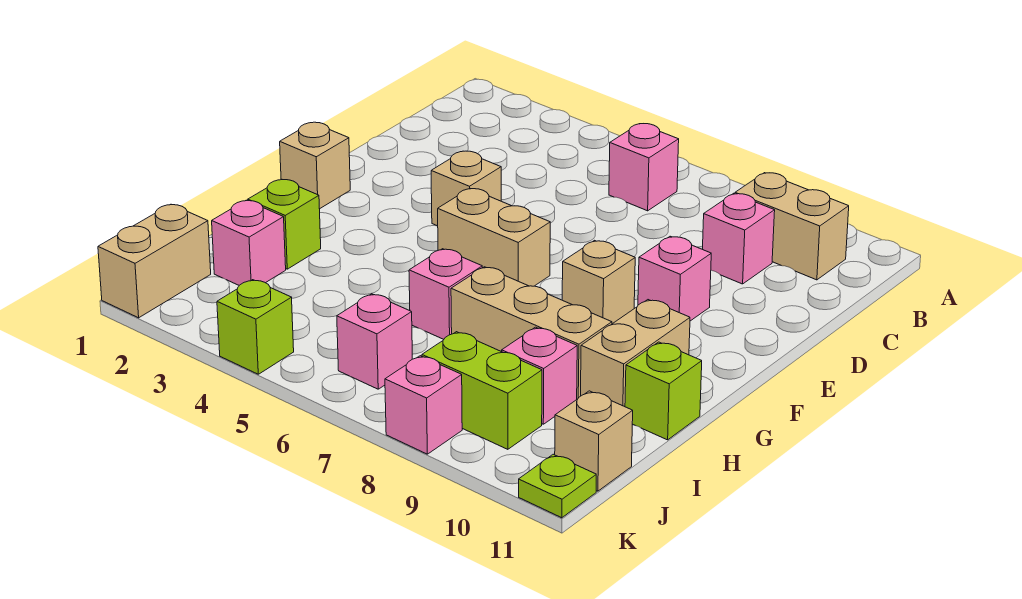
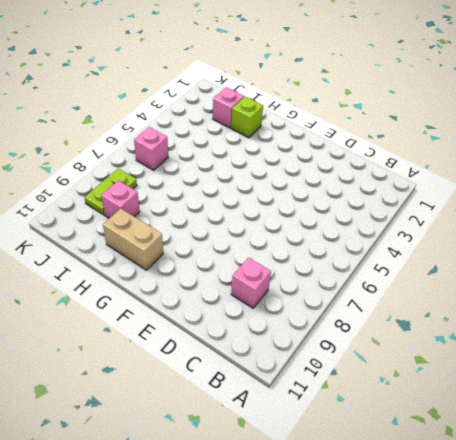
lime plate J8:J9 level 1 -> lime brick J8:J9 level 1
none -> pink brick B6 level 1
none -> tan brick B9:B10 level 1
none -> tan brick E4 level 1

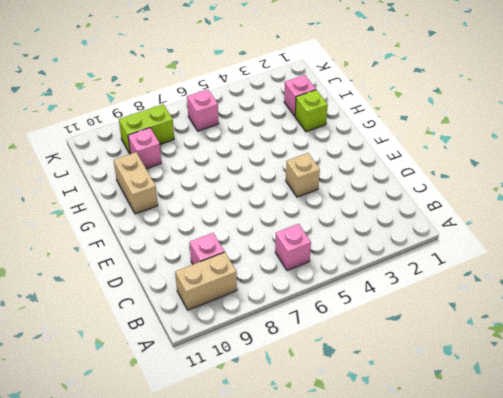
none -> pink brick E9 level 1
none -> tan brick F1 level 1
none -> tan brick F5:F6 level 1

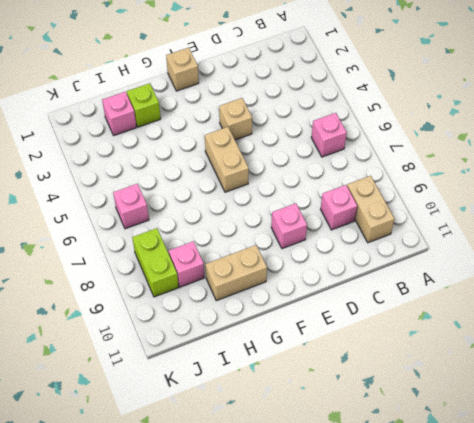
none -> tan brick F8 level 1
none -> pink brick H6 level 1
none -> tan brick H7:H9 level 1

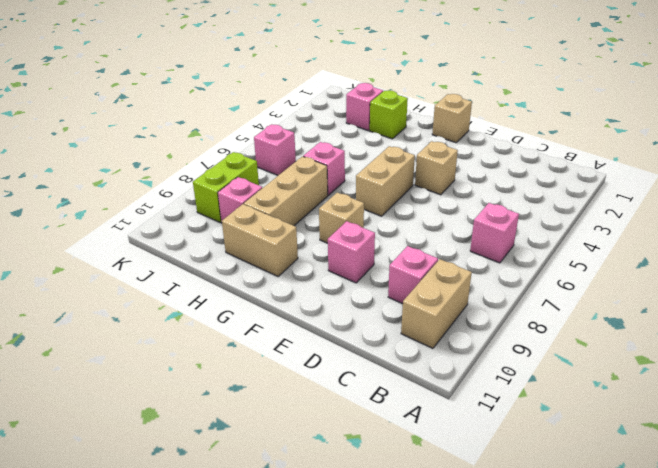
none -> lime brick H11 level 1
none -> tan brick J1:K1 level 1
none -> tan brick J11 level 1

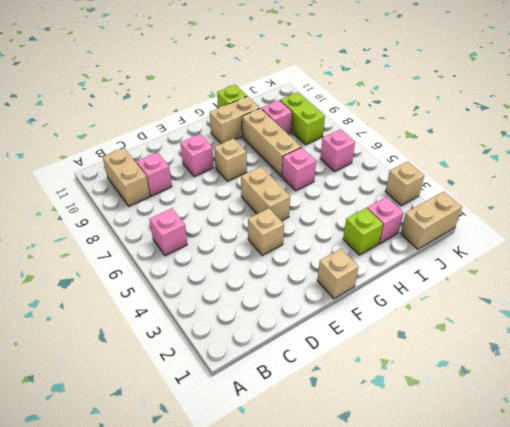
tan brick K3 level 1 -> tan brick J11 level 1
none -> lime brick K4 level 1
none -> pink brick K8 level 1
none -> lime plate K11 level 1

